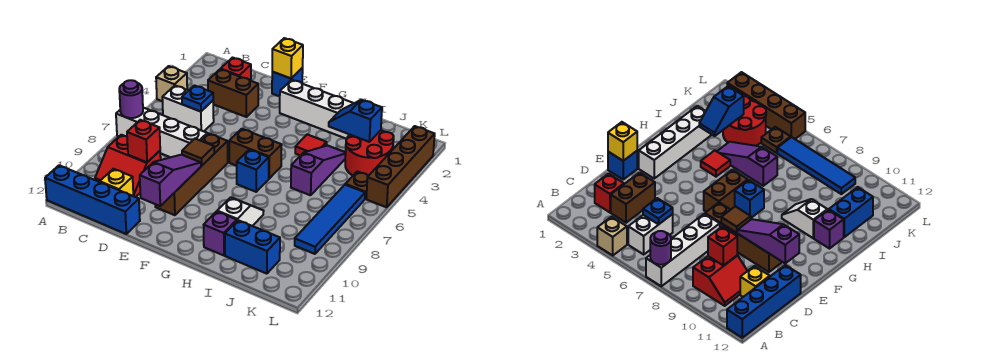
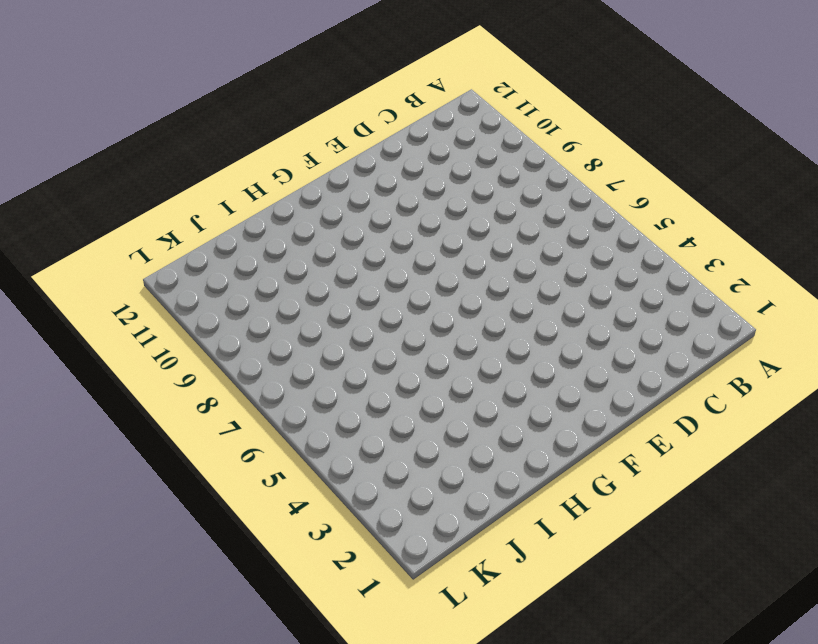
none -> tan brick A4 level 1
none -> white brick A7:D7 level 1
none -> blue brick A12:D12 level 1

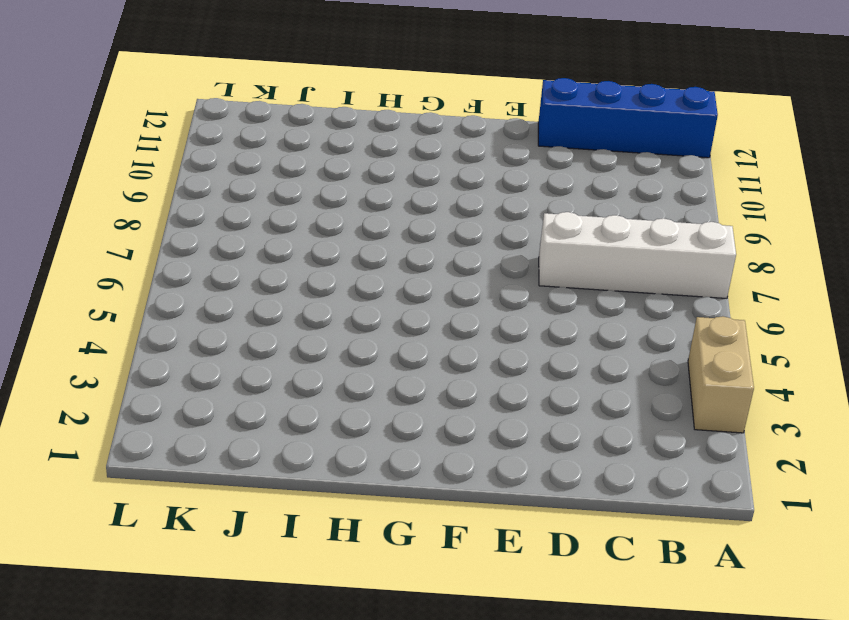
tan brick A3:A4 level 1 -> tan brick A4 level 1
none -> white brick B5:C5 level 1
none -> red slope B9:C10 level 1 top 9
none -> red brick C2 level 1

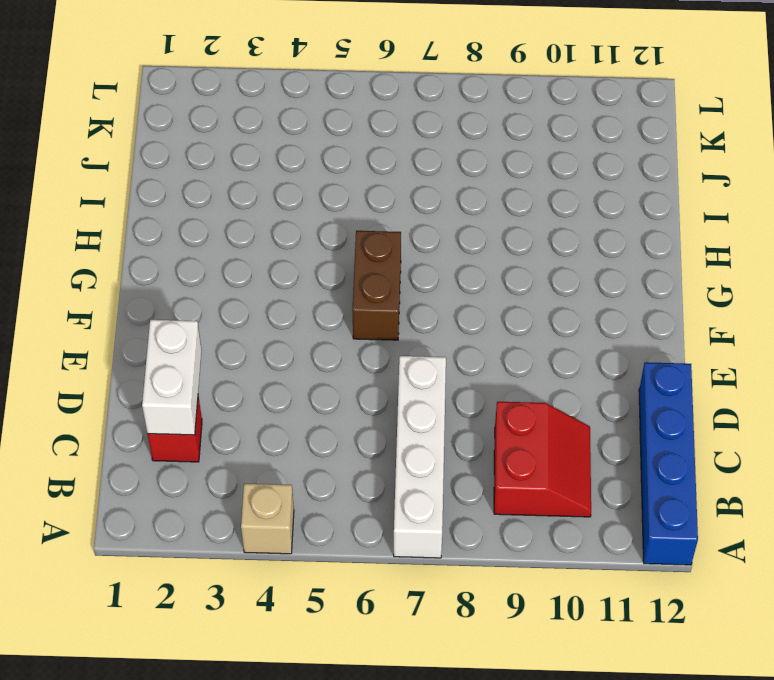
white brick C2:D2 level 2 -> white brick B5:C5 level 1
none -> brown brick C3:D3 level 1
none -> yellow brick C11 level 1
none -> blue brick E1 level 1

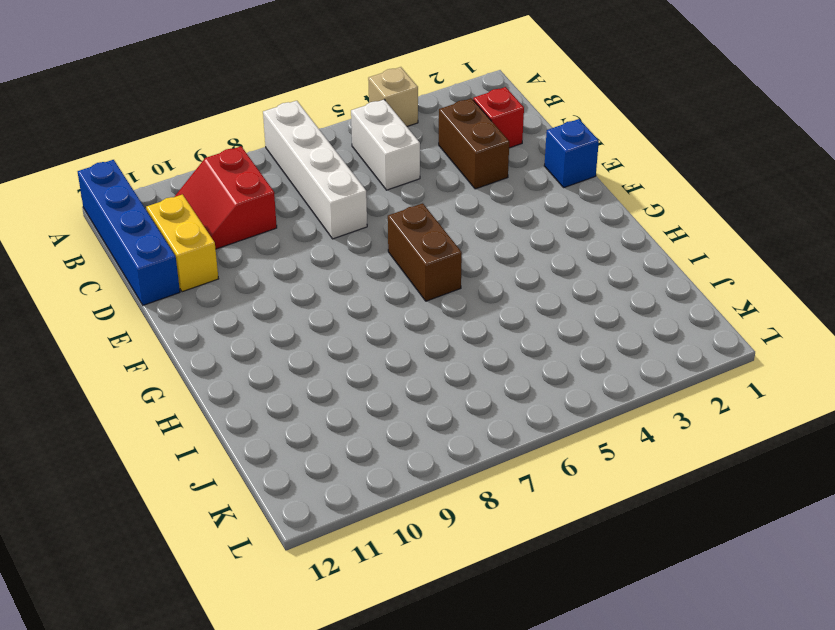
yellow brick C11:D11 level 1 -> yellow brick C11 level 1
none -> brown brick E7:E10 level 1
none -> white brick F2:I2 level 1
none -> blue brick G7 level 1

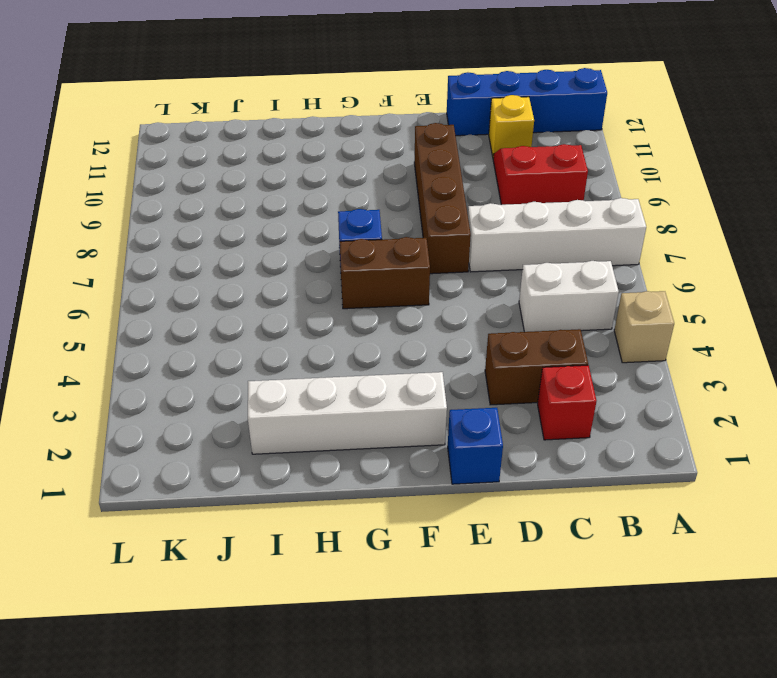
none -> red tile H4 level 1
none -> white slope H9:H10 level 1 top 10
none -> purple brick H11 level 1

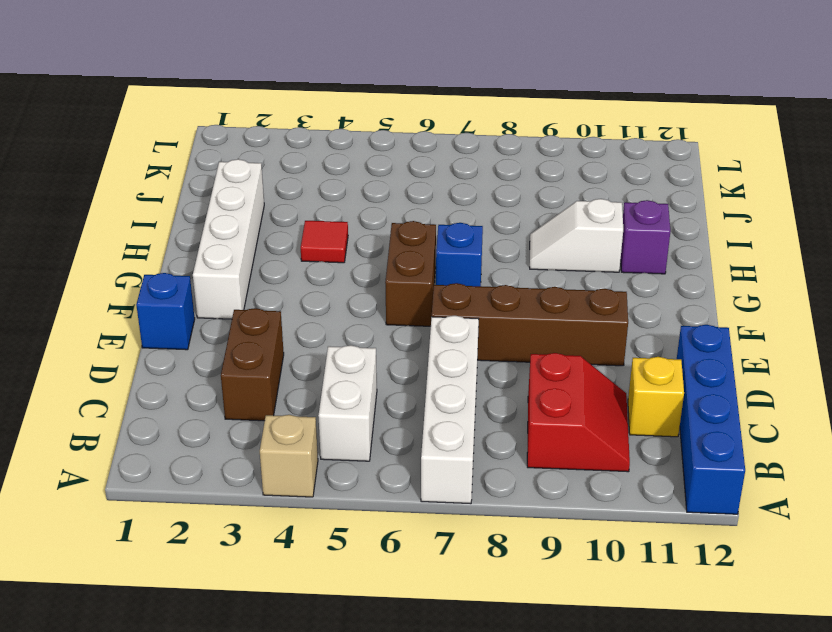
none -> red brick C2 level 1
none -> purple slope I4:I6 level 1 top 6
none -> blue brick I11:J11 level 1

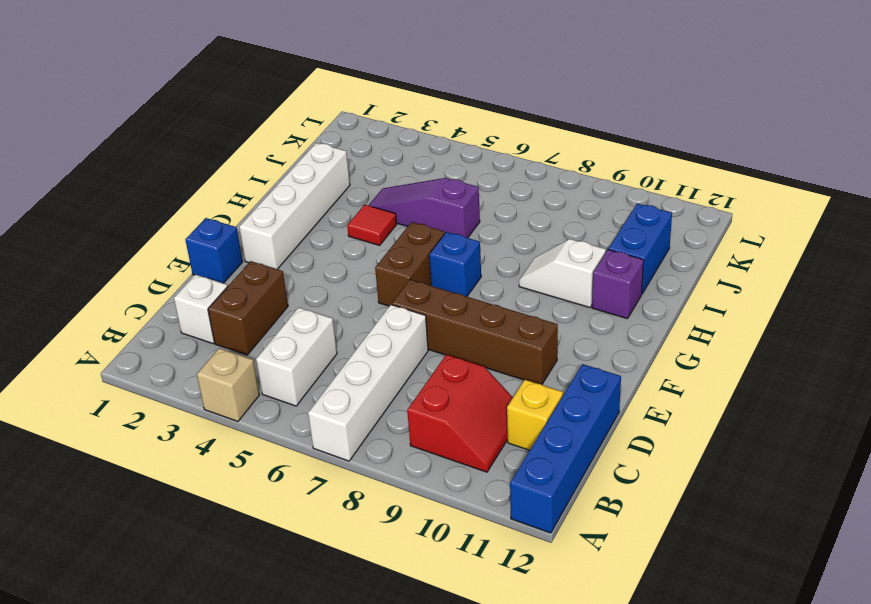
white brick C2 level 1 -> red brick C2 level 1
none -> red round brick J3:K4 level 1
none -> brown plate K5 level 1
none -> blue tile K6:K9 level 1

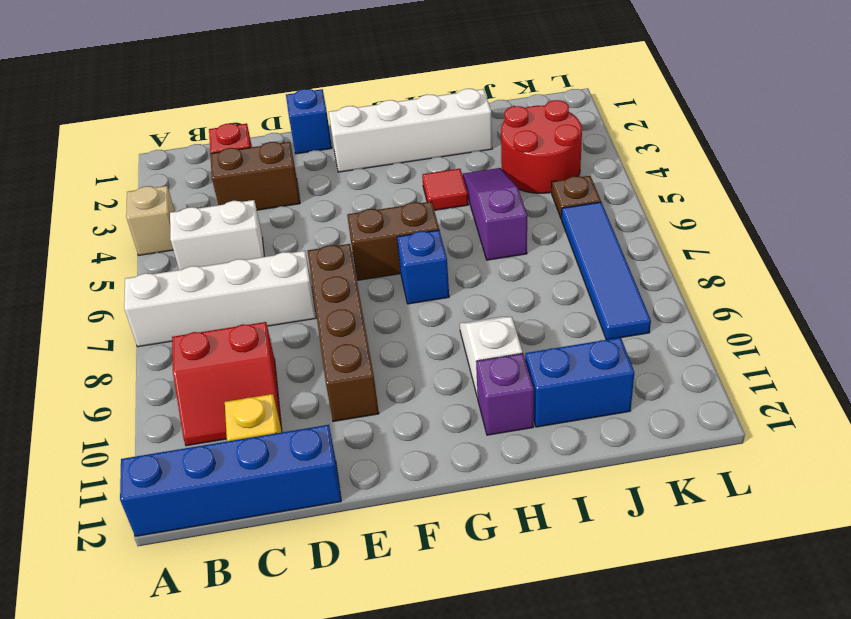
none -> brown brick L2:L5 level 1
none -> purple round brick A7 level 2
none -> blue plate C5 level 2

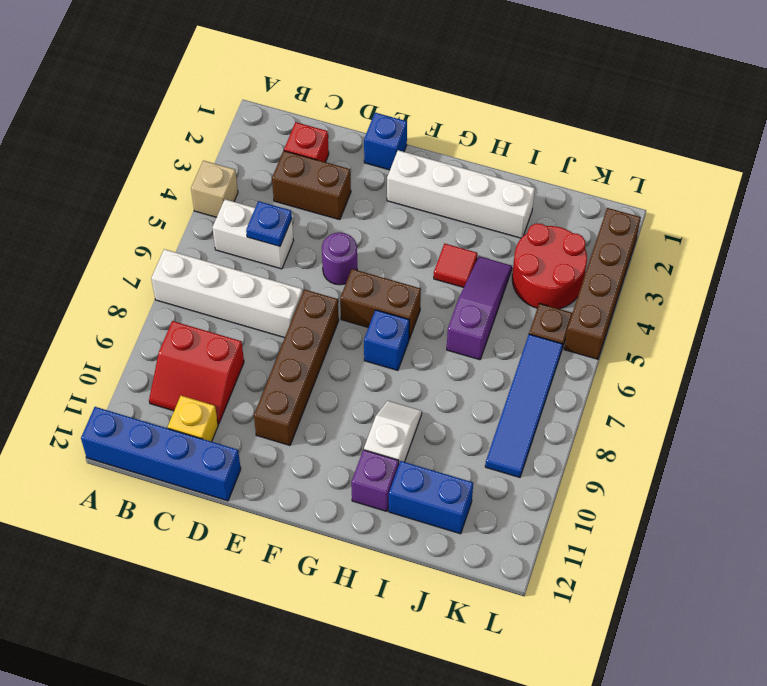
purple round brick E5 level 1 -> purple round brick A7 level 2
none -> red brick C9 level 2
none -> yellow brick E1 level 2
none -> brown tile E8 level 2

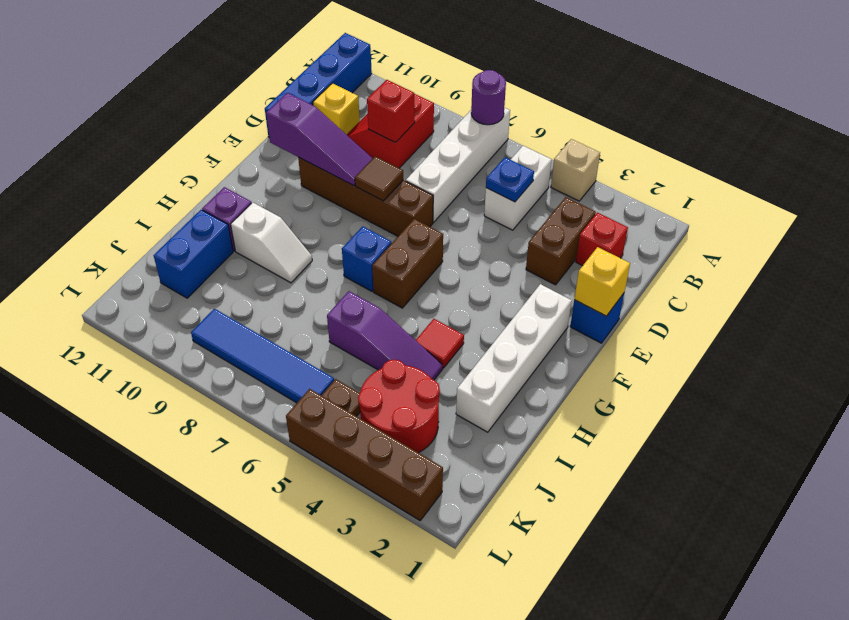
none -> blue slope I3:J3 level 2 top J

